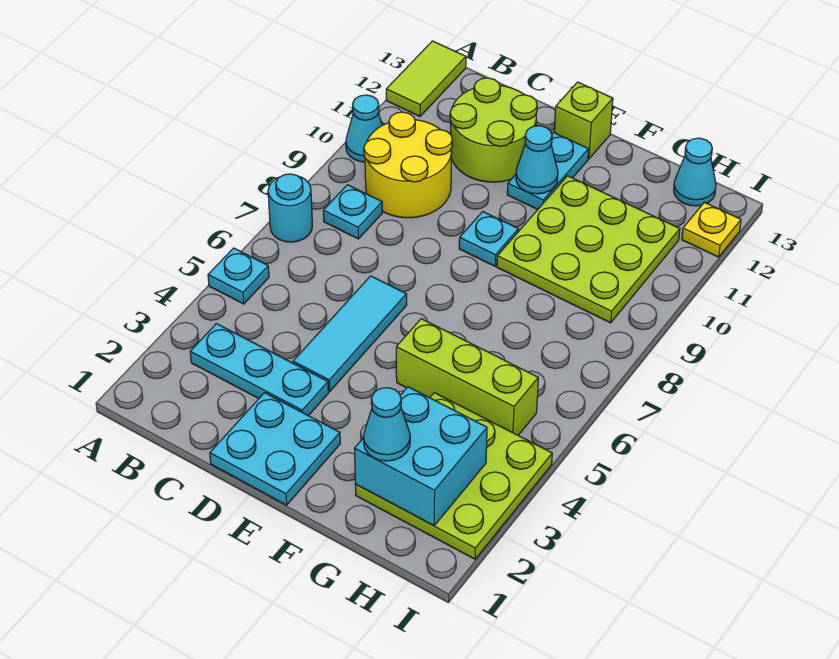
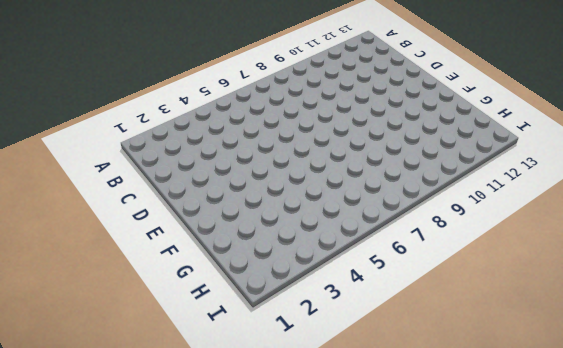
none -> cyan plate A5 level 1
none -> cyan round brick A7 level 1
none -> cyan cone A10 level 1

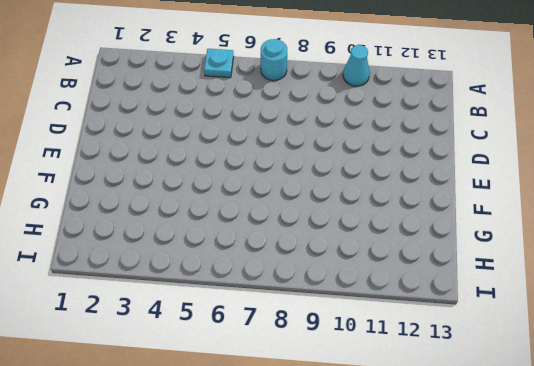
none -> lime tile A12:A13 level 1
none -> cyan plate B3:D3 level 1
none -> cyan plate B8 level 1

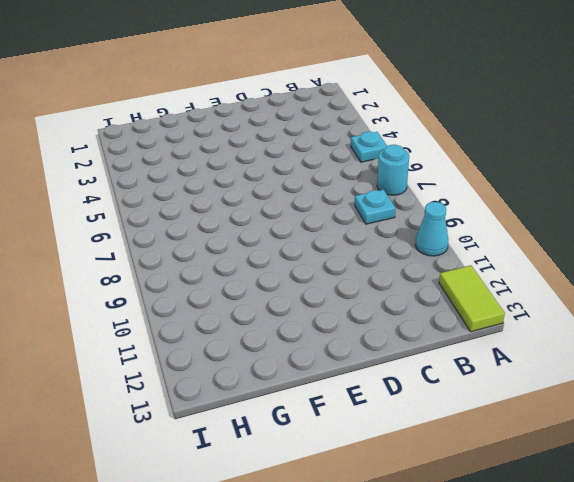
none -> cyan plate B3:D3 level 1
none -> yellow round brick B9:C10 level 1
none -> lime round brick C11:D12 level 1

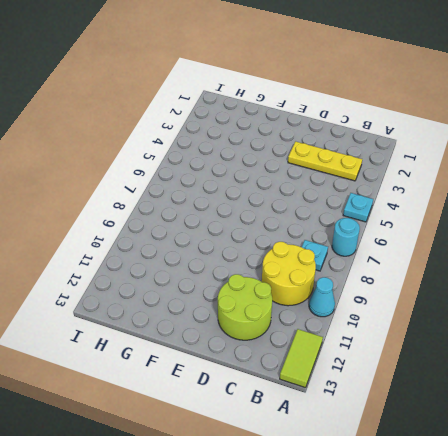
yellow plate B3:D3 level 1 -> cyan plate B3:D3 level 1
none -> cyan plate D1:E2 level 1
none -> cyan tile D4:D6 level 1
none -> cyan plate E9 level 1

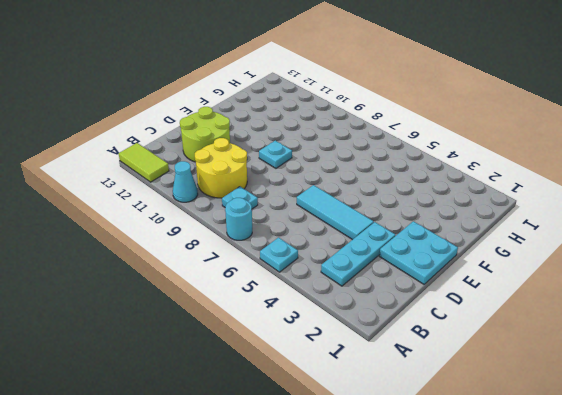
none -> cyan plate E11:E12 level 1
none -> lime brick E13 level 1
none -> lime brick F5:H5 level 1

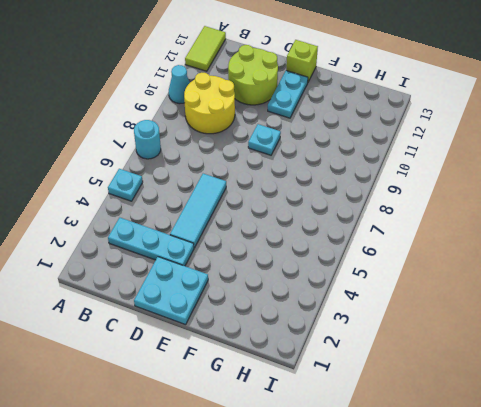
none -> cyan plate B8 level 1
none -> lime brick F5:H5 level 1
none -> lime plate F9:H11 level 1

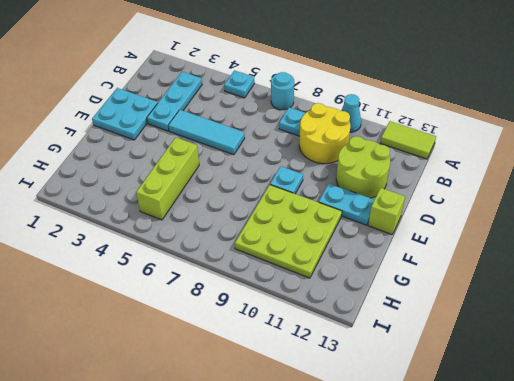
none -> lime plate G2:I4 level 1
none -> cyan cone H13 level 1
none -> yellow plate I12 level 1

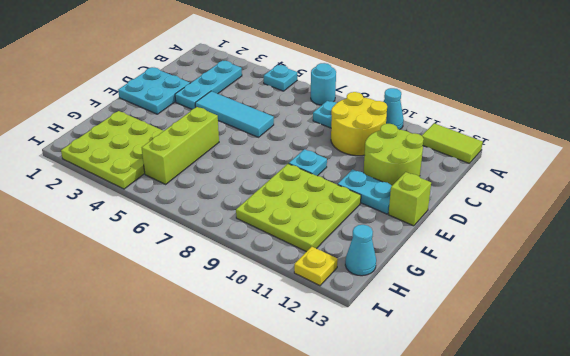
none -> cyan cone E11 level 2
none -> cyan brick G2:H3 level 2
none -> cyan cone G2 level 3

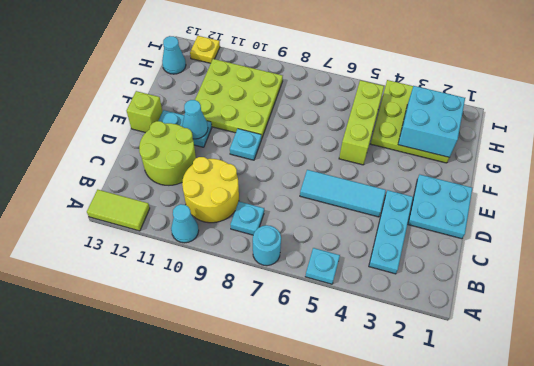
none -> cyan cone G2 level 3

